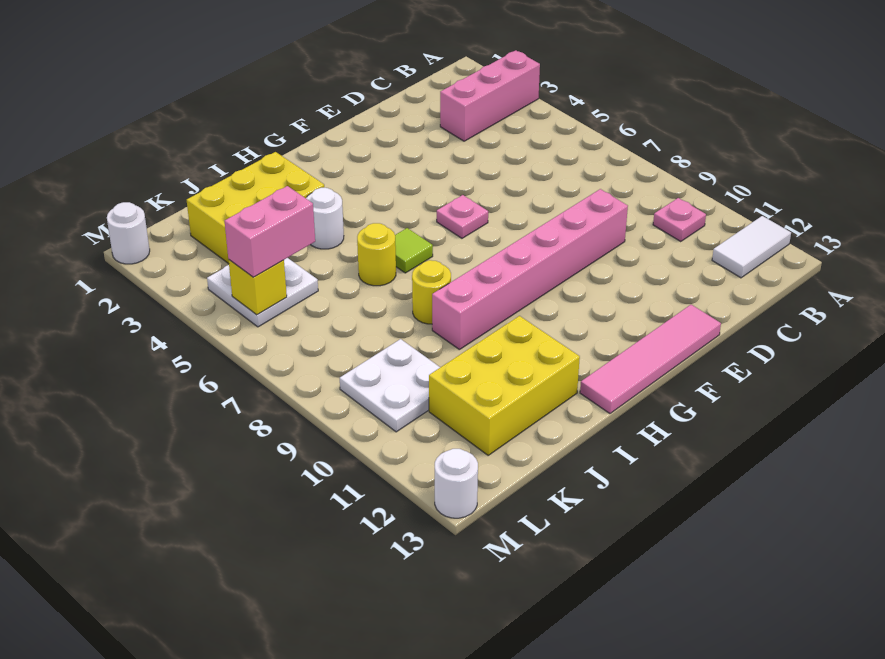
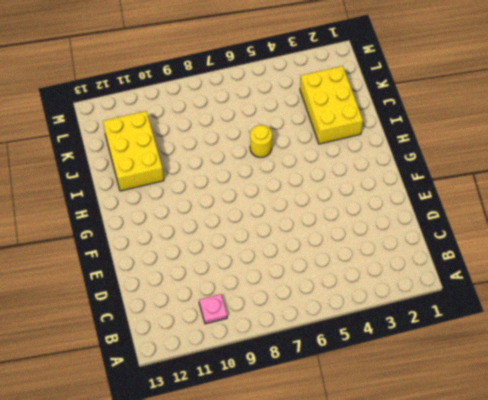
none -> pink brick A3:C3 level 1
none -> white tile A12:B12 level 1
none -> pink brick D9:I9 level 1

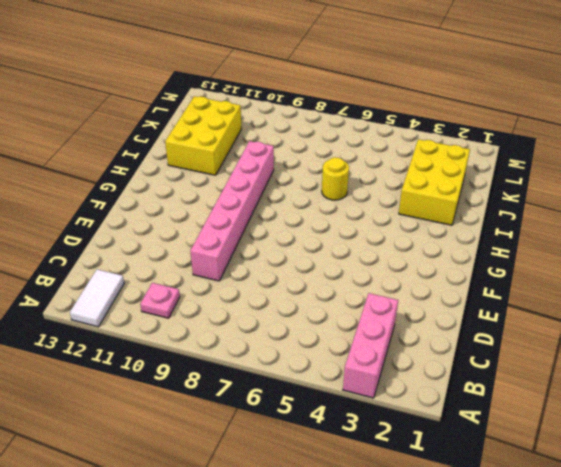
none -> pink tile E13:H13 level 1
none -> pink plate F6 level 1
none -> lime tile H6 level 1

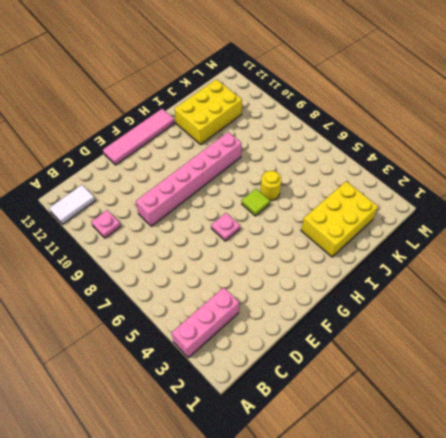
none -> white round brick I4 level 1
none -> yellow round brick I8 level 1
none -> white plate K4:L5 level 1

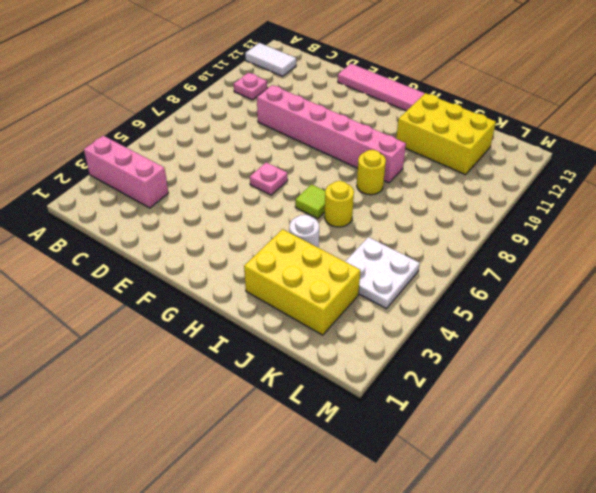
none -> white plate K9:L10 level 1
none -> white round brick M1 level 1
none -> white round brick M13 level 1

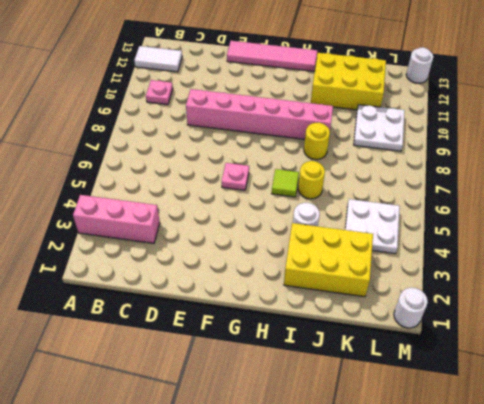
none -> yellow brick L5 level 2
none -> pink brick K5:L5 level 3

